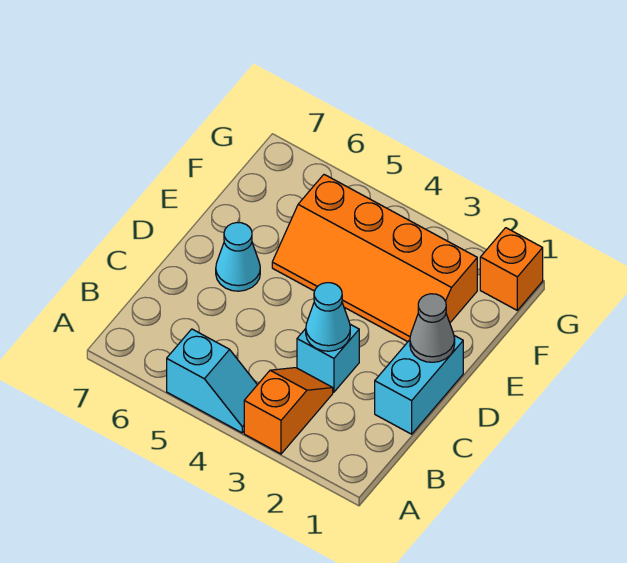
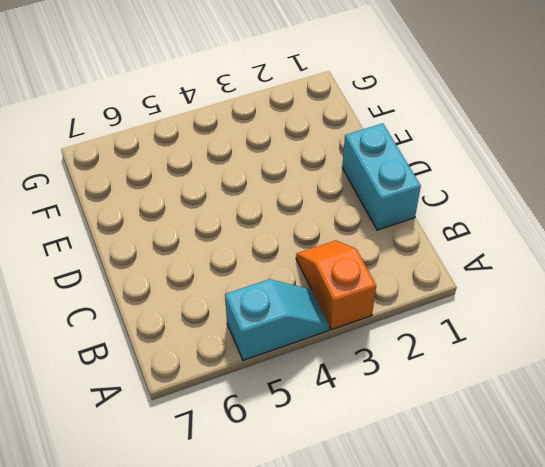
none -> cyan brick C3 level 1
none -> cyan cone D6 level 1

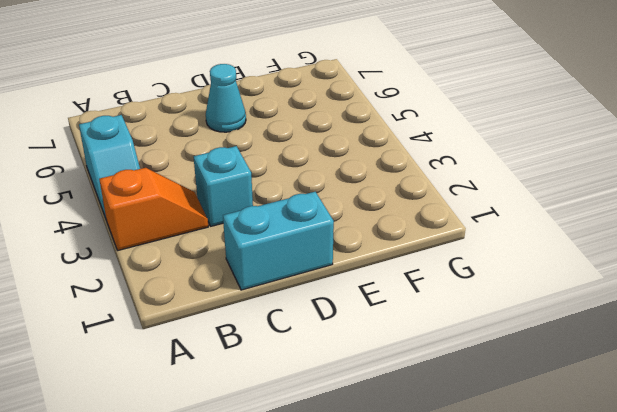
none -> orange slope E2:F5 level 1 top F
none -> orange brick G1 level 1

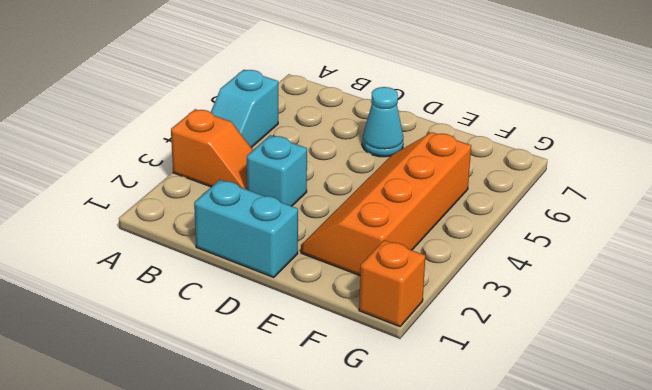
none -> cyan cone C3 level 2
none -> grey cone D1 level 2

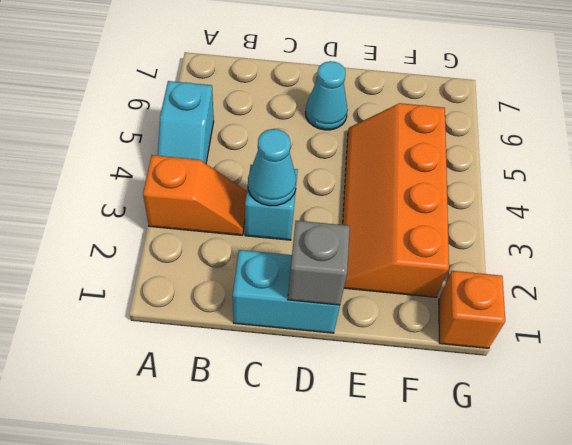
grey brick D1 level 2 -> grey cone D1 level 2

